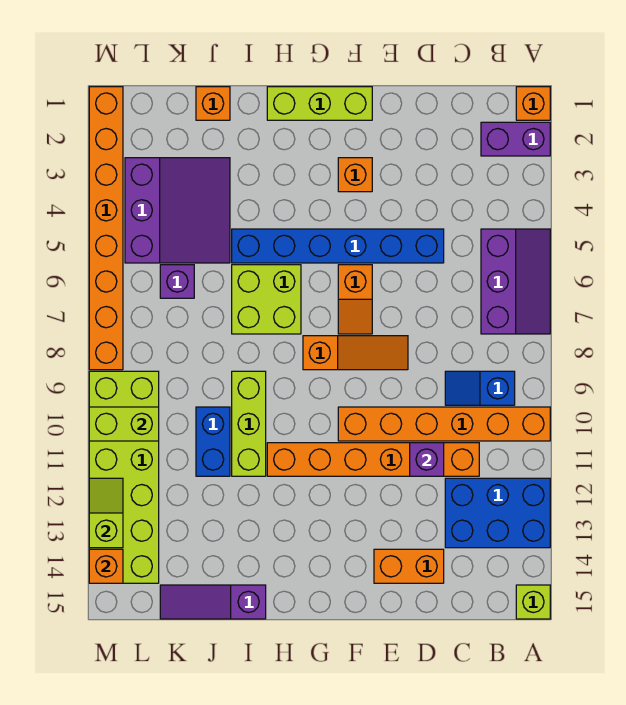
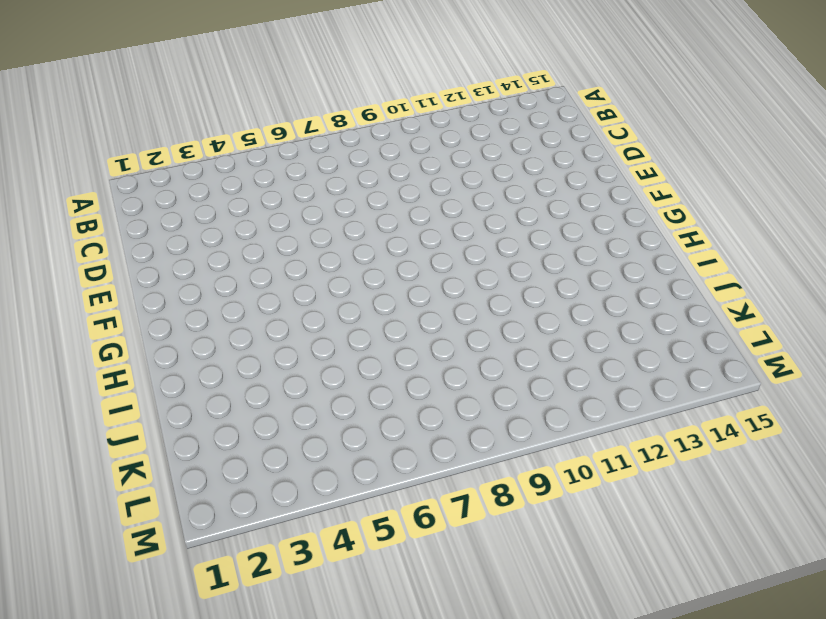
none -> orange brick A1 level 1
none -> purple brick A2:B2 level 1
none -> purple slope A5:B7 level 1 top B

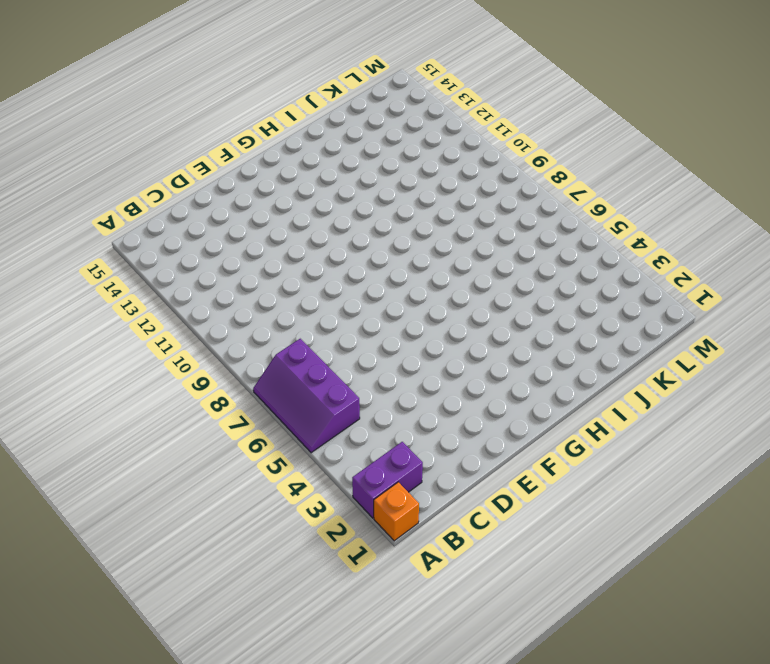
none -> orange brick A10:F10 level 1
none -> blue brick A12:C13 level 1
none -> lime brick A15 level 1

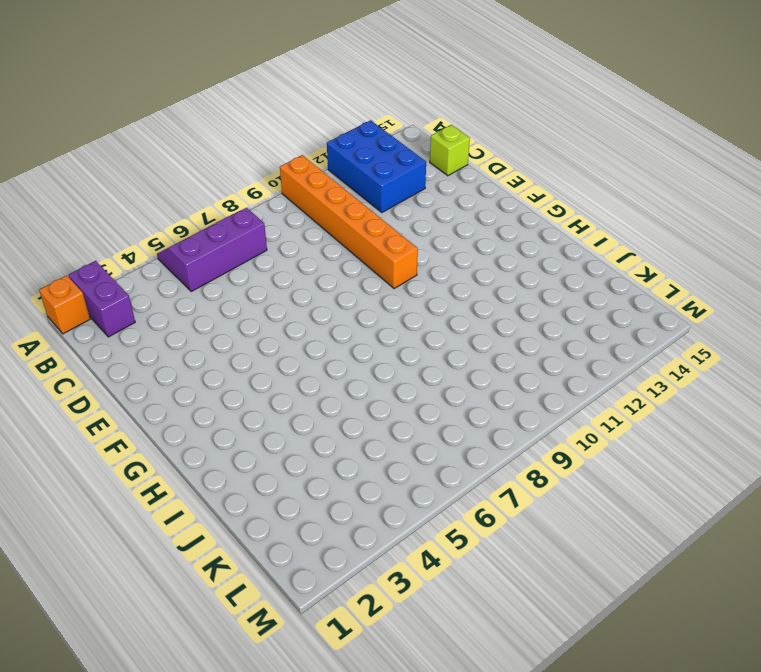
lime brick C15 level 1 -> lime brick A15 level 1
none -> blue slope B9:C9 level 1 top B
none -> orange brick C11:H11 level 1
none -> blue brick D5:I5 level 1

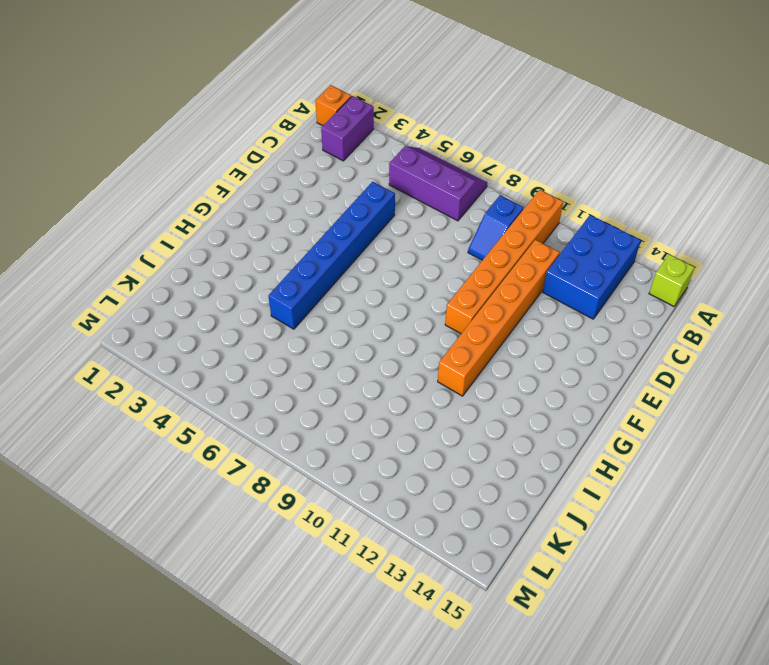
none -> orange brick D14:E14 level 1
none -> orange slope E8:G8 level 1 top G
none -> lime brick F1:H1 level 1

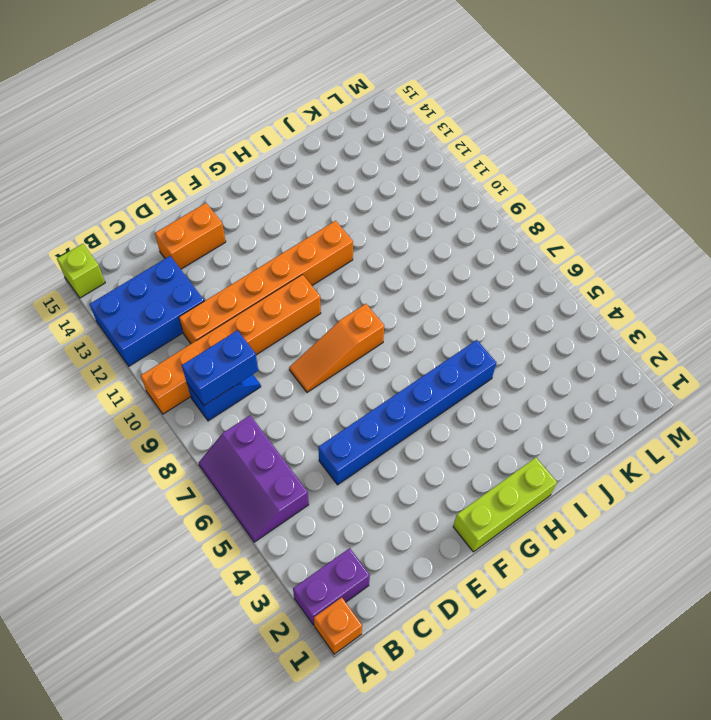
blue brick B9:C9 level 2 -> blue brick J10:J11 level 1
none -> orange brick F3 level 1
none -> orange slope F6:F7 level 1 top 6
none -> lime brick H6:I7 level 1

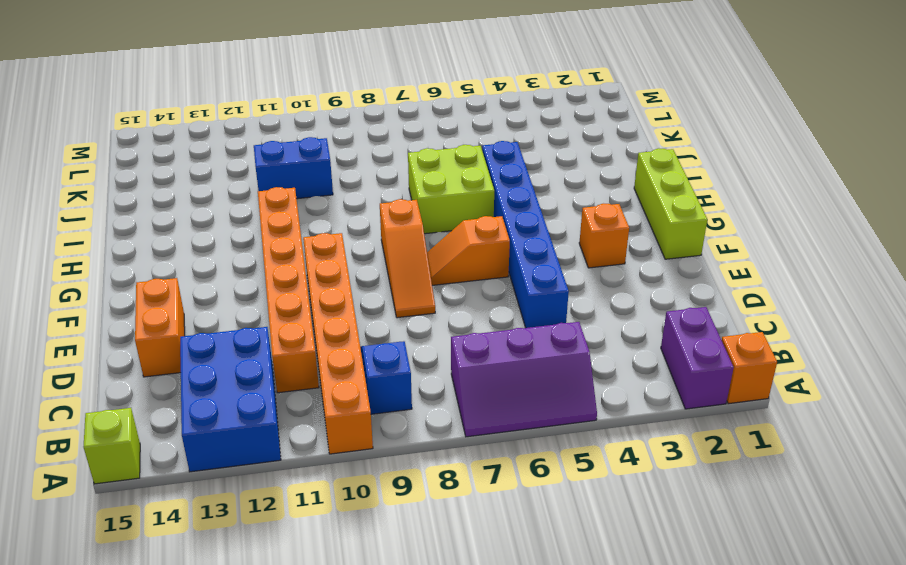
none -> lime brick I9:I11 level 1
none -> purple slope I15:K15 level 1 top I
none -> orange brick J1 level 1

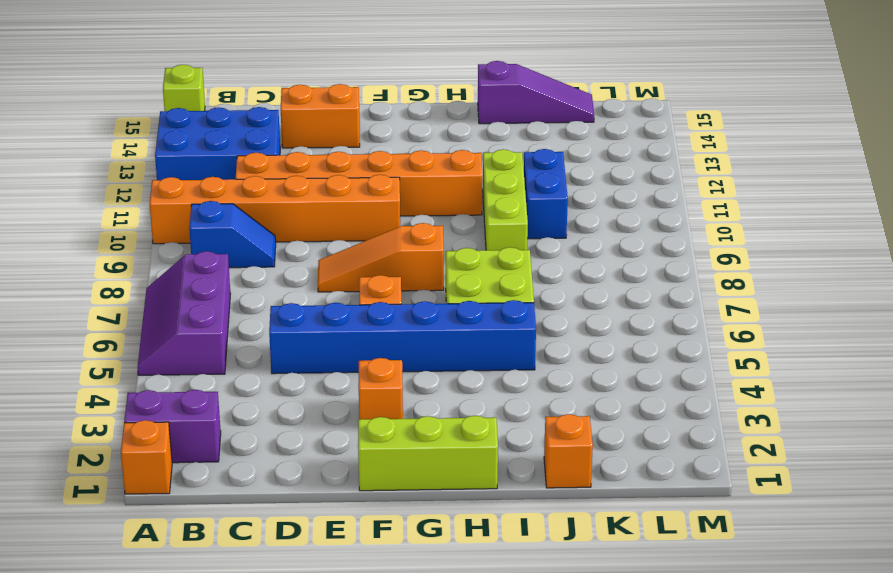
none -> purple slope J3:L5 level 1 top L
none -> purple brick K6 level 1
none -> lime brick L9:M14 level 1

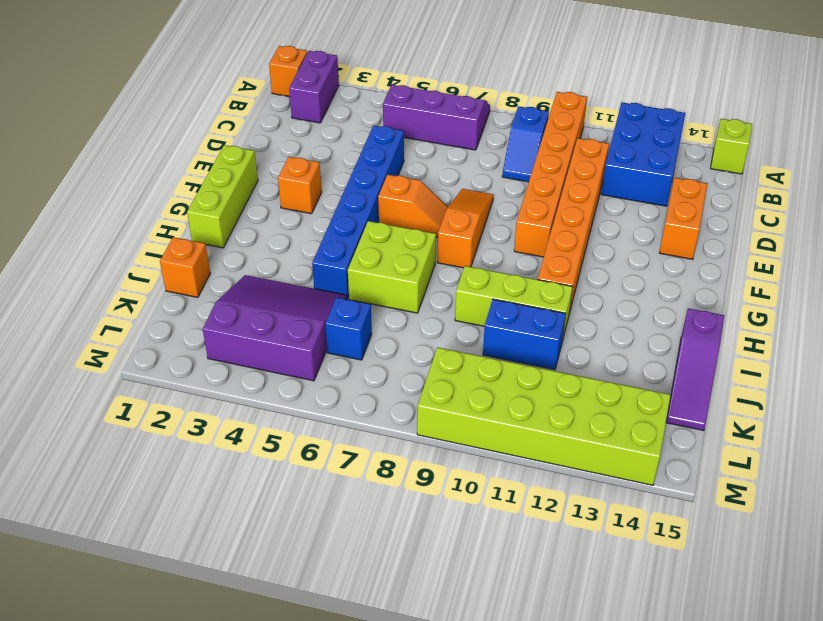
blue brick K6 level 1 -> purple brick K6 level 1
none -> orange brick M1:M8 level 1
none -> purple brick D11 level 2
none -> lime brick L10:M10 level 2

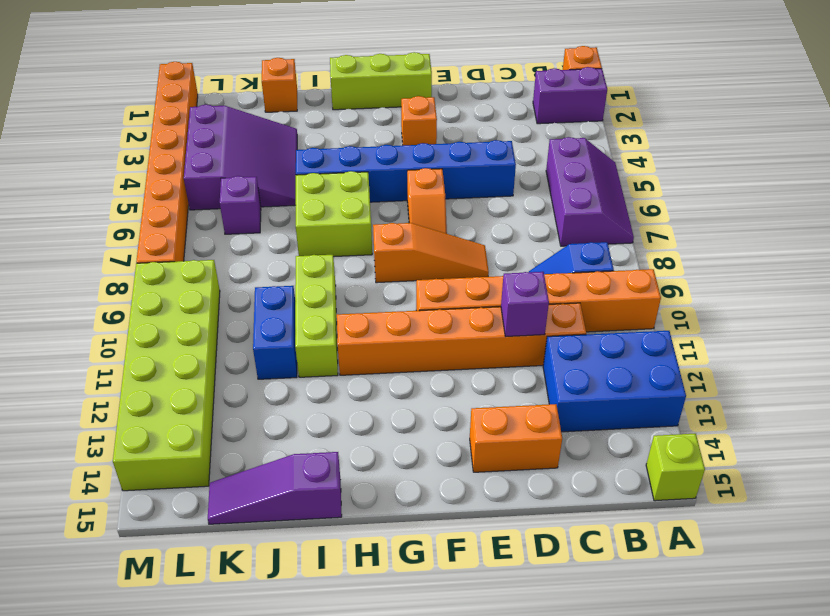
none -> lime brick L10:M10 level 2
none -> lime slope M12:M13 level 2 top 13
none -> orange brick M14 level 2

